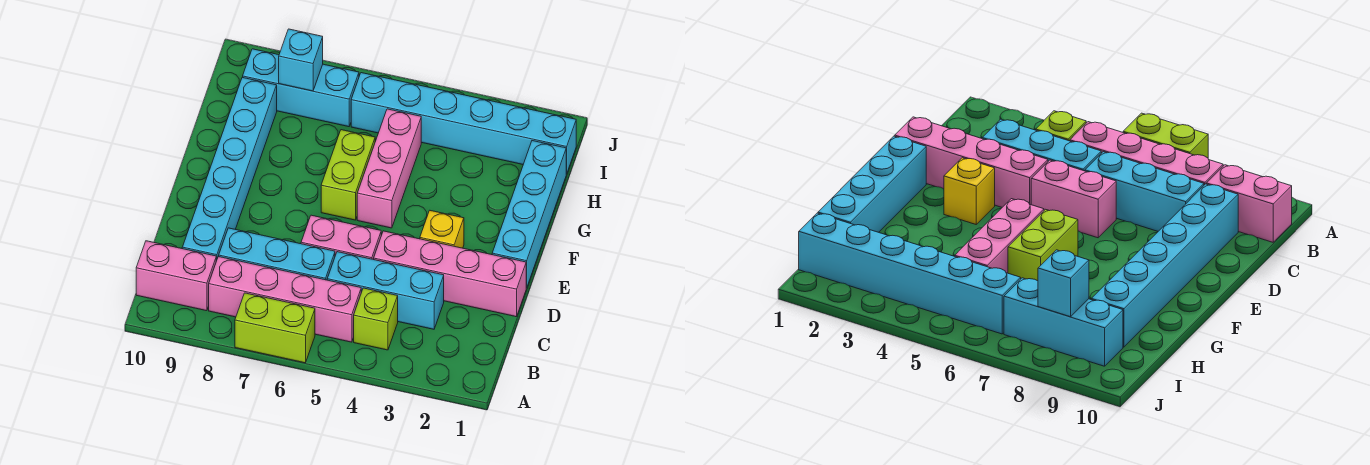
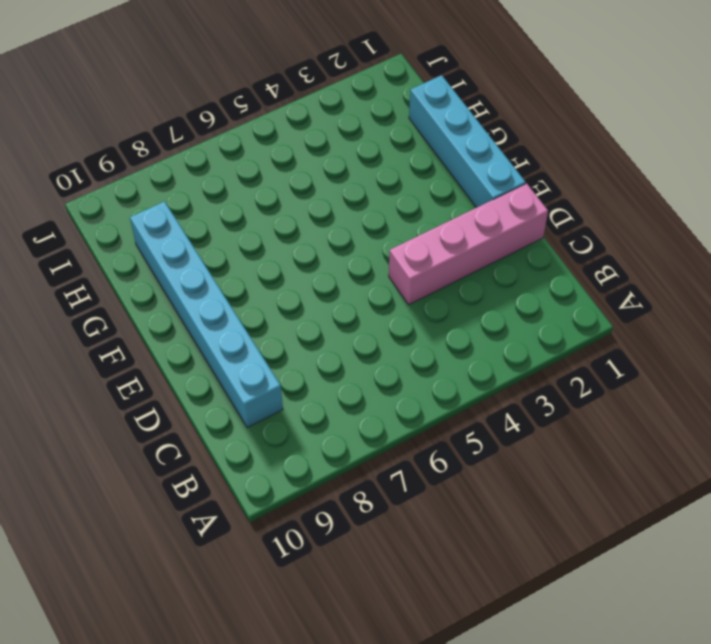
none -> lime brick A6:A7 level 1
none -> lime brick B4 level 1
none -> pink brick B5:B8 level 1

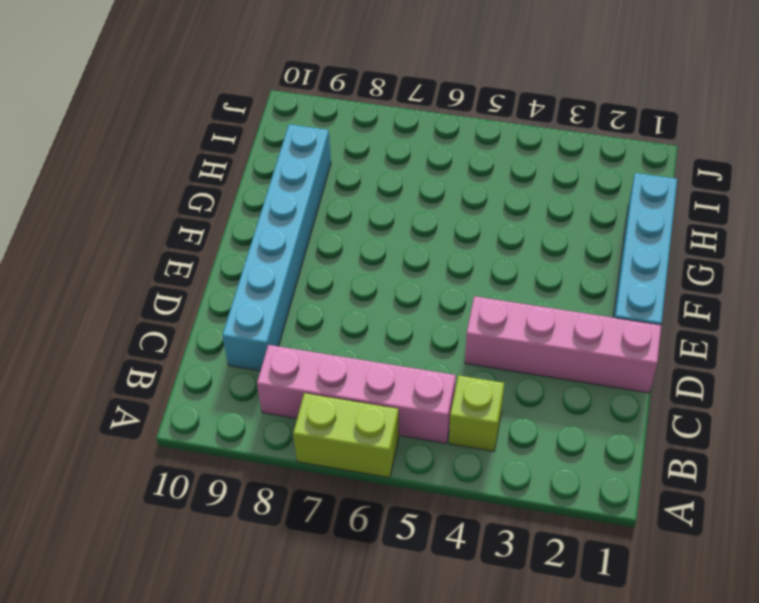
none -> pink brick B9:B10 level 1
none -> cyan brick C3:C5 level 1
none -> cyan brick C6:C8 level 1

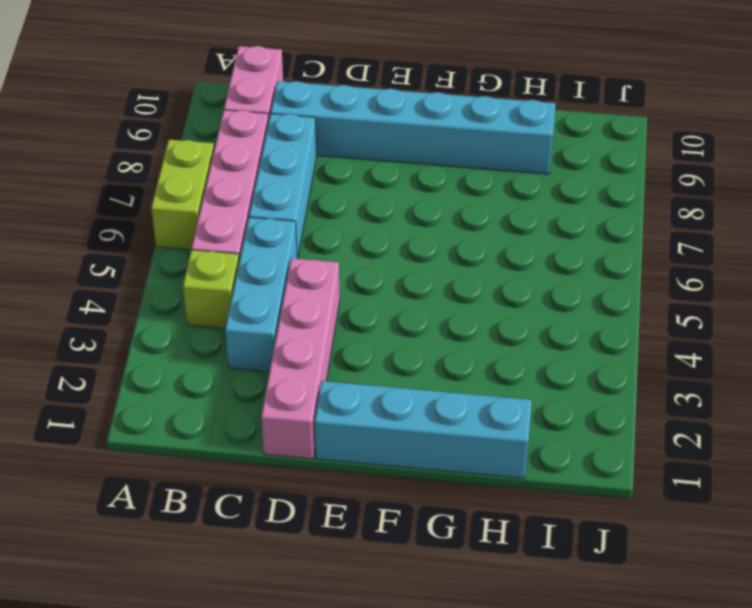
none -> pink brick D5:D6 level 1
none -> yellow brick E3 level 1
none -> pink brick F5:H5 level 1

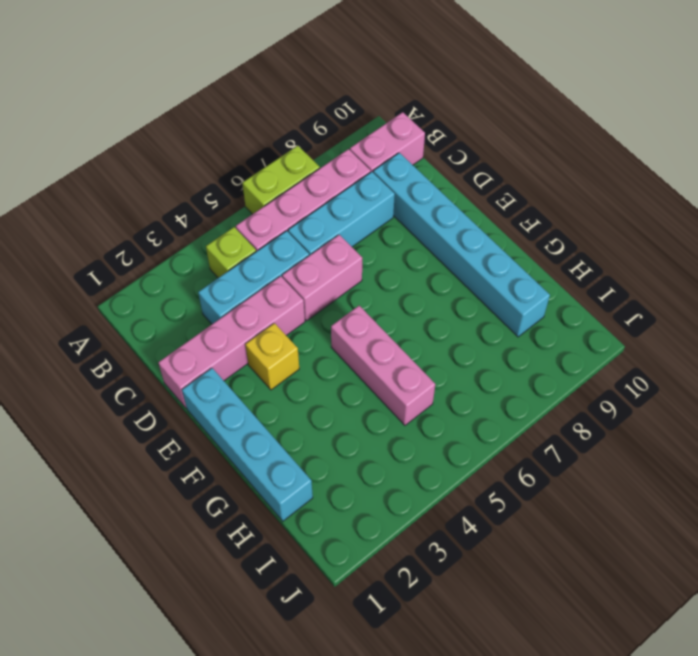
none -> lime brick F6:G6 level 1
none -> cyan brick I1:I6 level 1
none -> cyan brick I7:I9 level 1

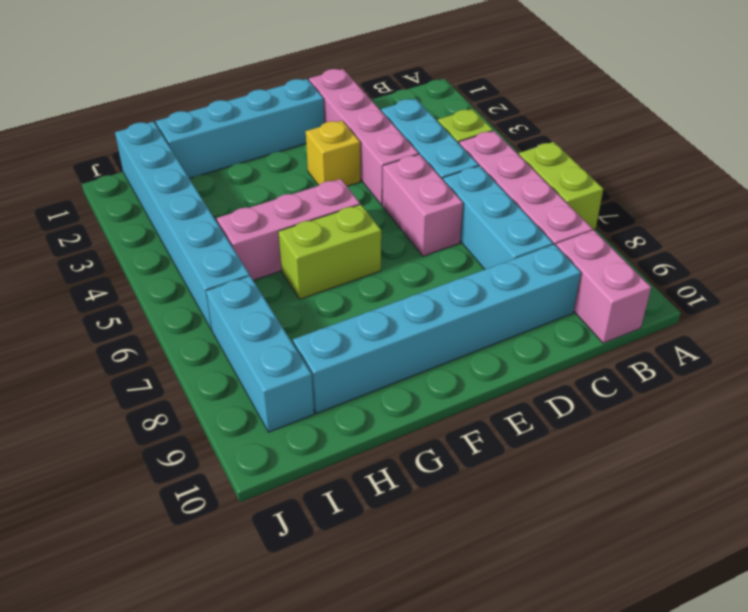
none -> cyan brick I8 level 2

